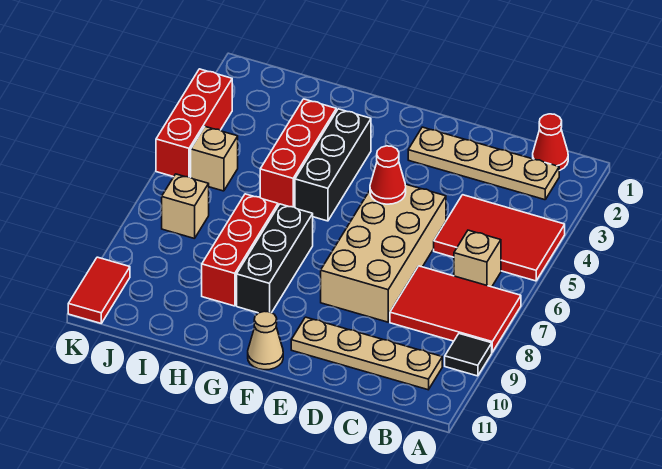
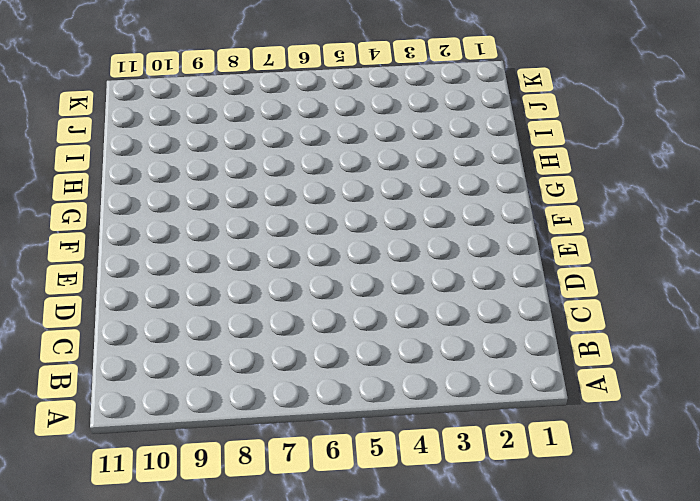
none -> red tile A4:C5 level 1
none -> red tile A7:C8 level 1
none -> black tile A9 level 1

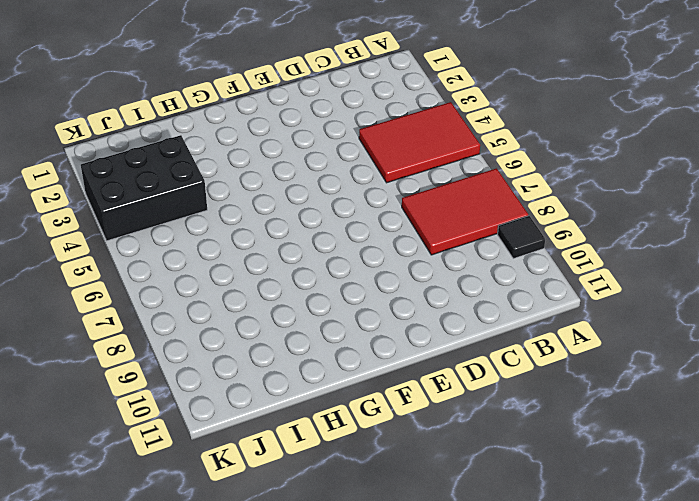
black brick I3:K4 level 1 -> red brick K3:K5 level 1
none -> red cone B1 level 1
none -> tan plate B2:E2 level 1
none -> tan brick B6 level 1

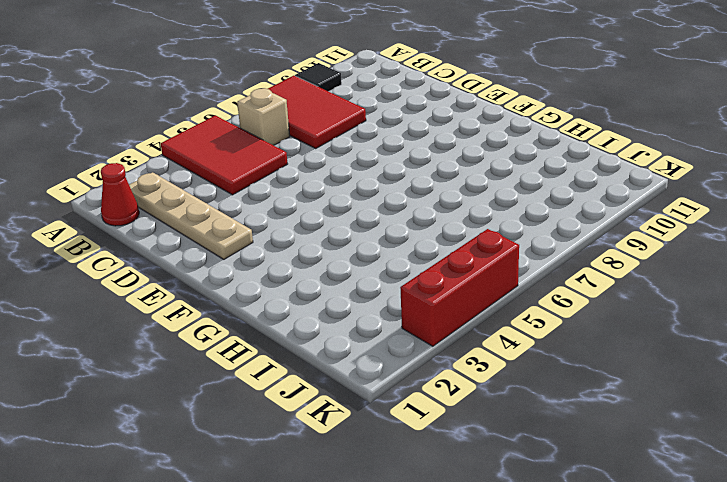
none -> tan plate B10:E10 level 1
none -> tan brick D5:E8 level 1
none -> tan cone F11 level 1

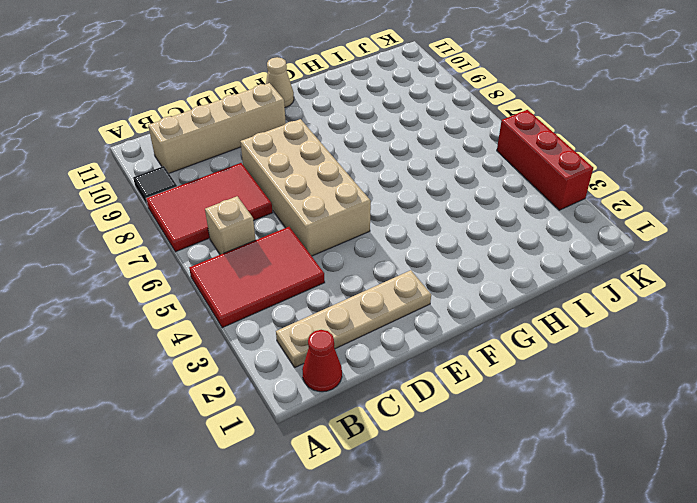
tan brick B10:E10 level 1 -> tan plate B10:E10 level 1
none -> black brick G3:G5 level 1
none -> black brick G7:G9 level 1
none -> red brick H3:H5 level 1

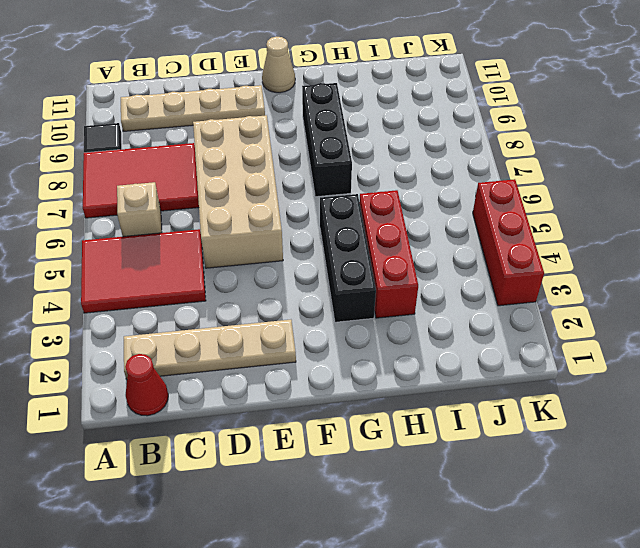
none -> red brick H7:H9 level 1
none -> tan brick J5 level 1
none -> tan brick J7 level 1

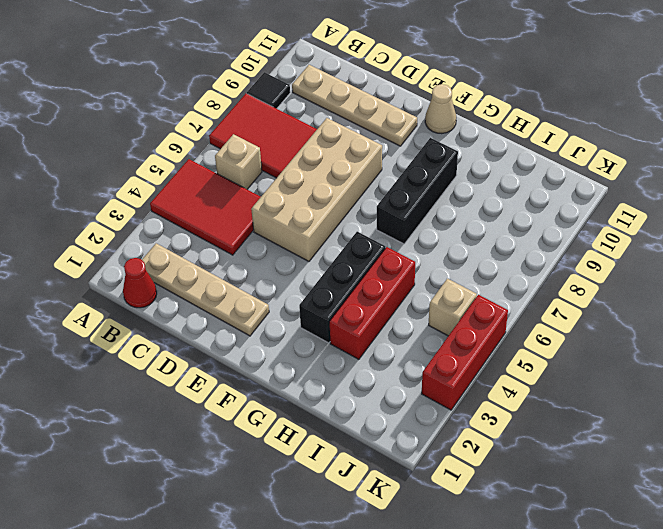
none -> red brick H7:H9 level 1
none -> tan brick J7 level 1
none -> red tile K10:K11 level 1

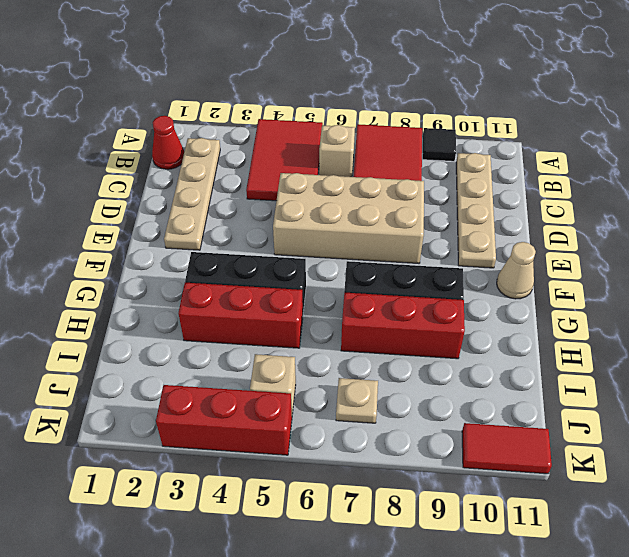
tan plate J7 level 1 -> tan brick J7 level 1
none -> red cone E5 level 2

